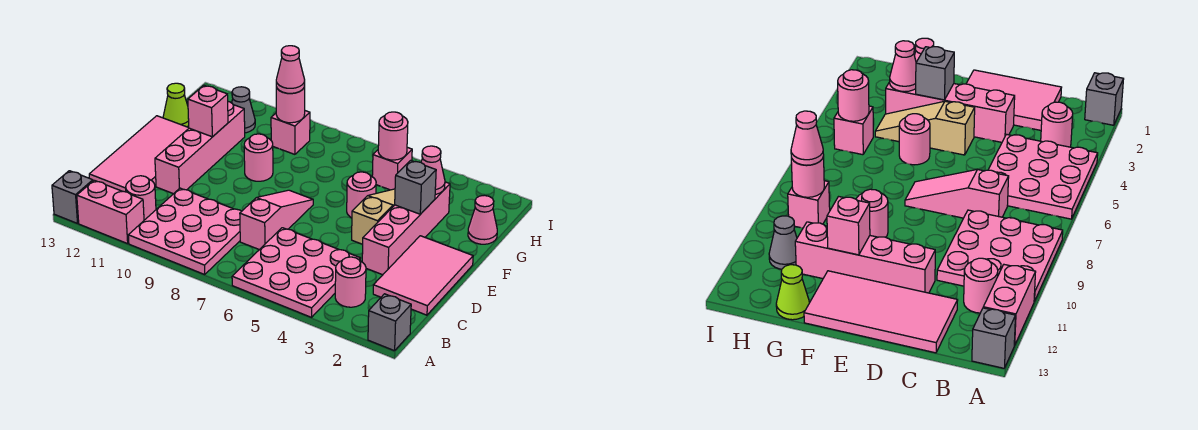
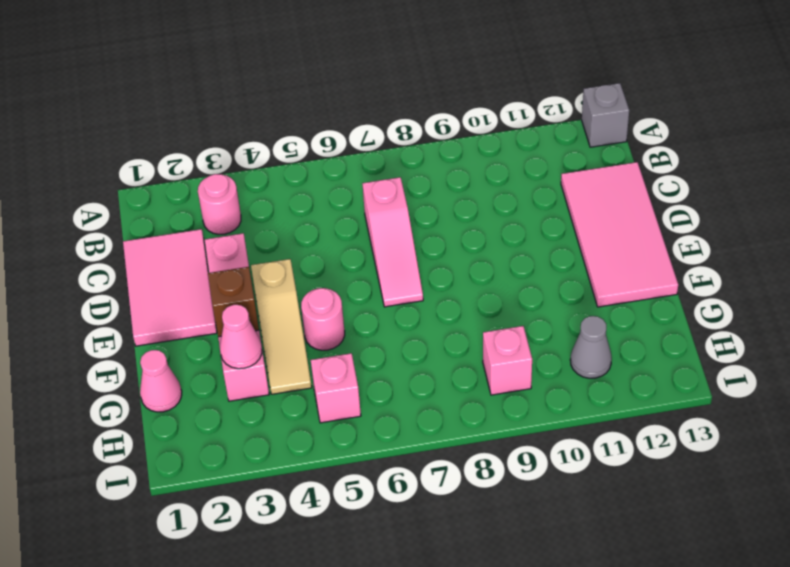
brown brick F3 level 2 -> grey brick F3 level 2
none -> grey brick A1 level 1
none -> pink plate A4:C6 level 1
none -> pink plate A8:C10 level 1

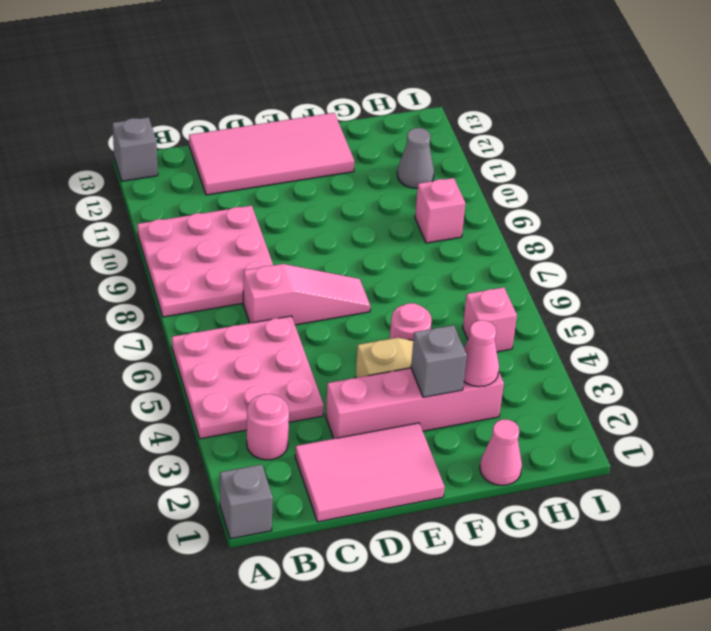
none -> pink brick A11:A12 level 1
none -> pink round brick B11 level 1
none -> pink brick D11:G11 level 1

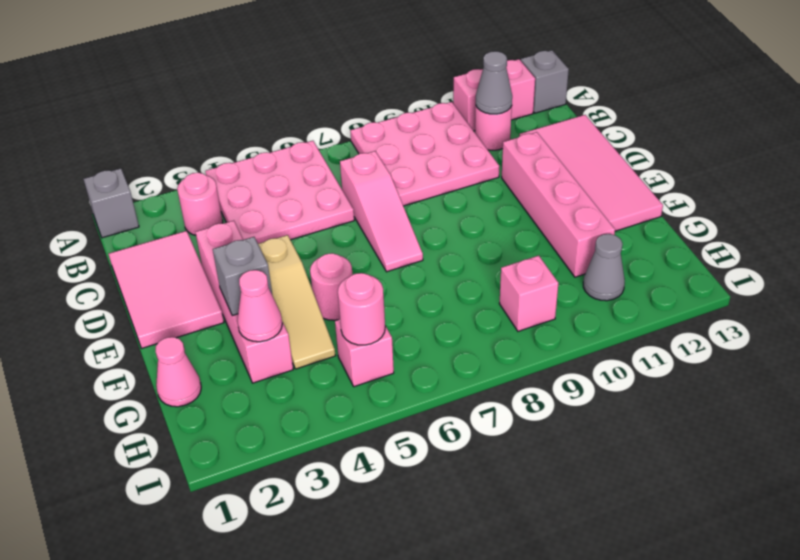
grey cone B11 level 2 -> none
none -> pink round brick F9 level 1
none -> lime cone G13 level 1
none -> pink brick F11 level 2

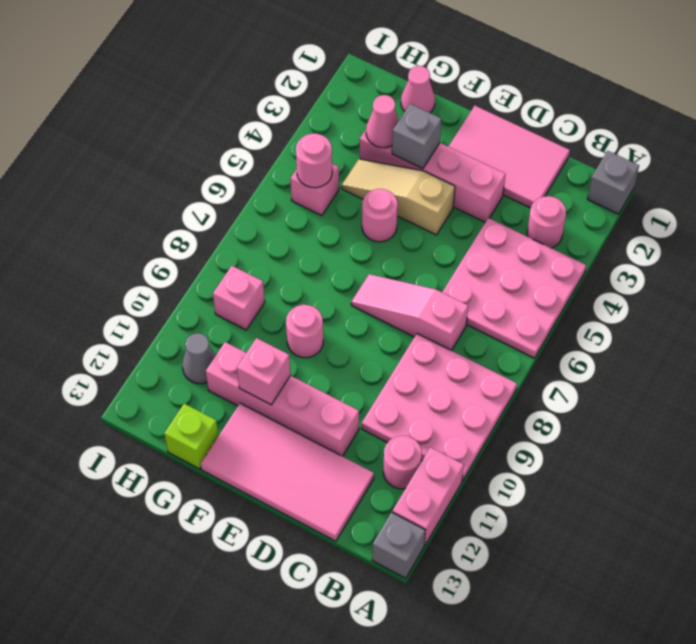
lime brick G13 level 1 -> lime cone G13 level 1
none -> pink round brick H9 level 2
none -> pink cone H9 level 3

